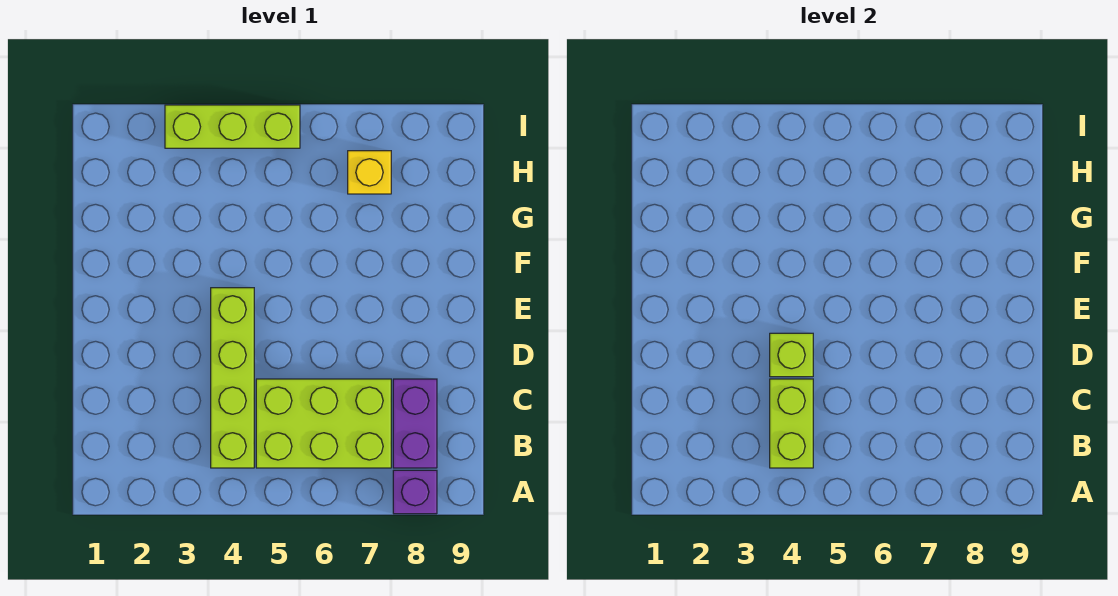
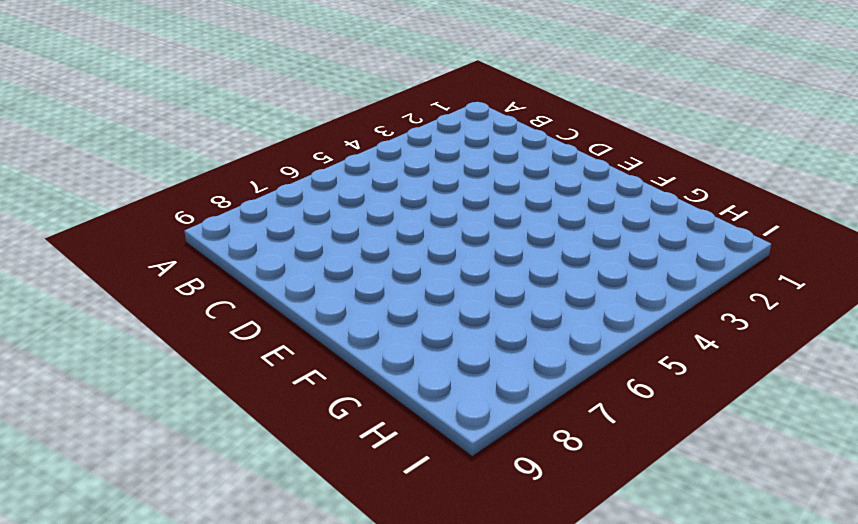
none -> purple brick A8 level 1
none -> lime brick B4:E4 level 1

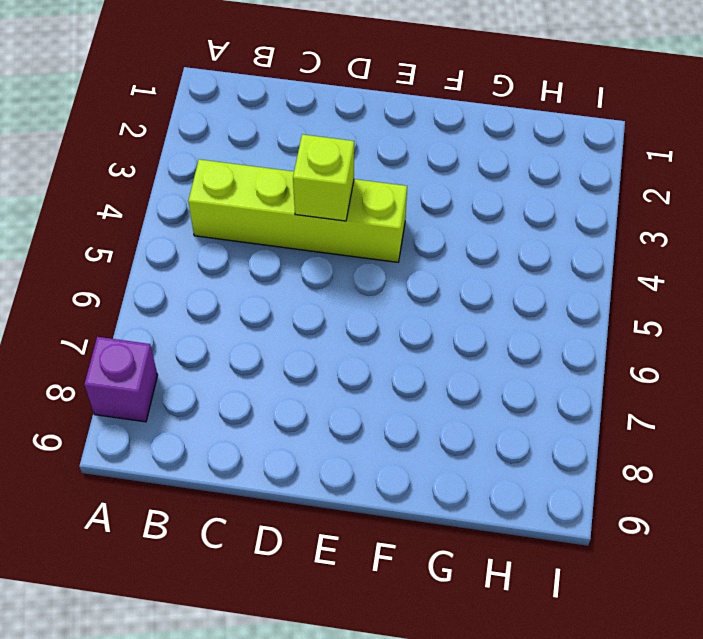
none -> lime brick B5:C7 level 1
none -> purple brick B8:C8 level 1

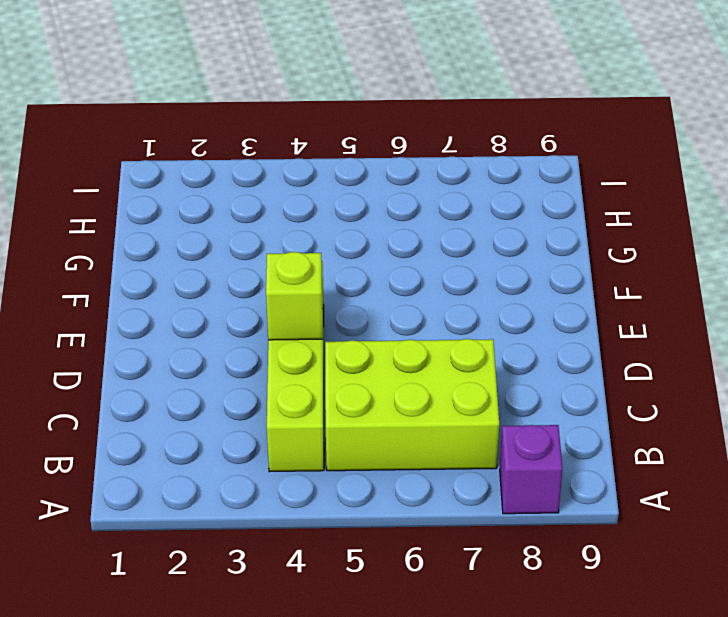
none -> purple brick B8:C8 level 1
none -> yellow brick H7 level 1

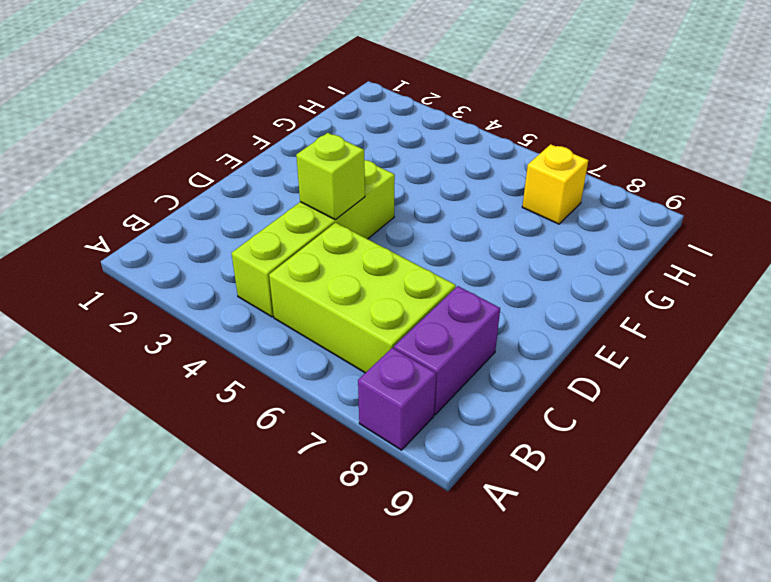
none -> lime brick I3:I5 level 1
none -> lime brick B4:C4 level 2

